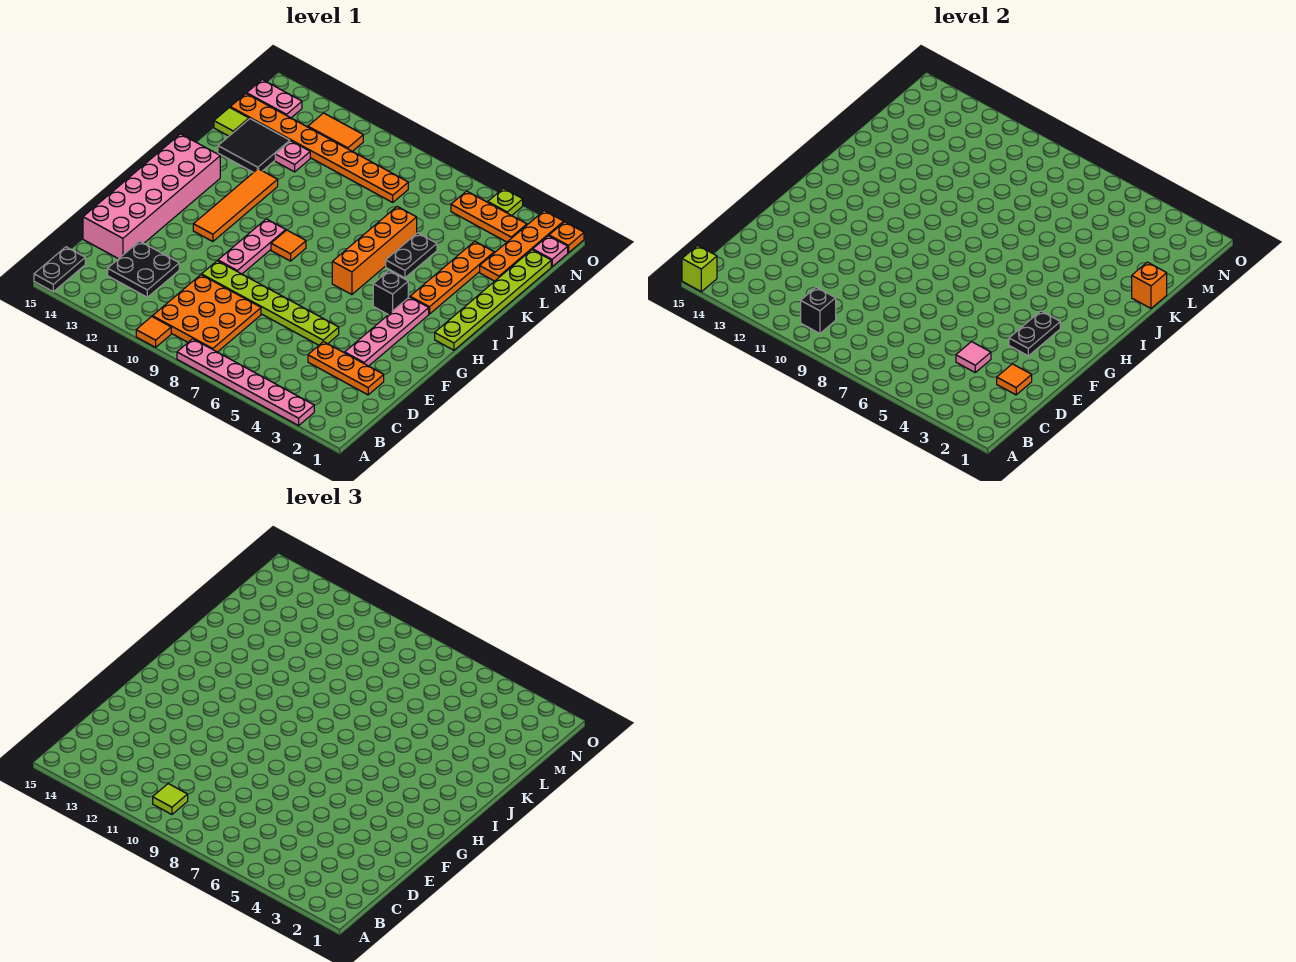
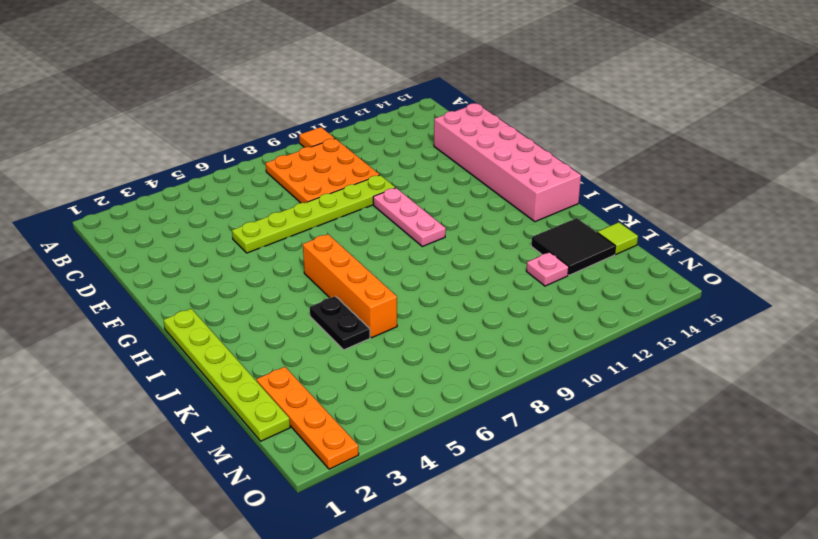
none -> pink plate A3:A8 level 1
none -> black plate A15:B15 level 1
none -> black plate C12:D13 level 1
none -> orange plate D2:D4 level 1

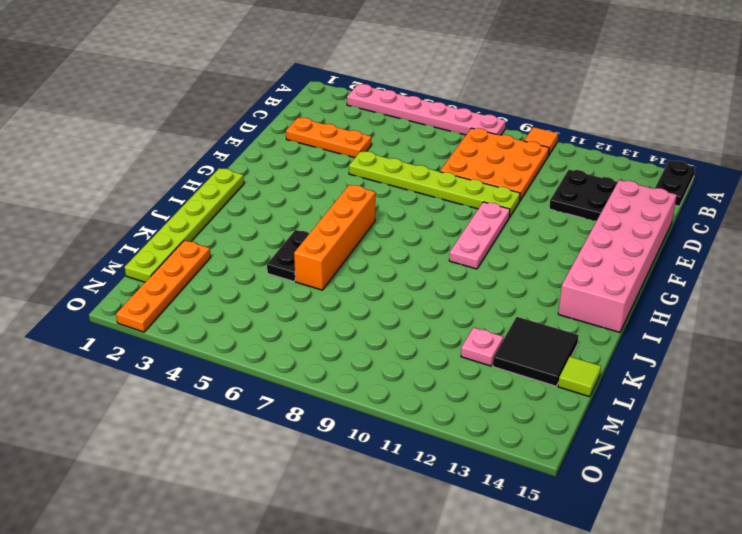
none -> pink plate E3:H3 level 1
none -> orange tile G12:J12 level 1
none -> black brick H4 level 1
none -> orange tile H9 level 1

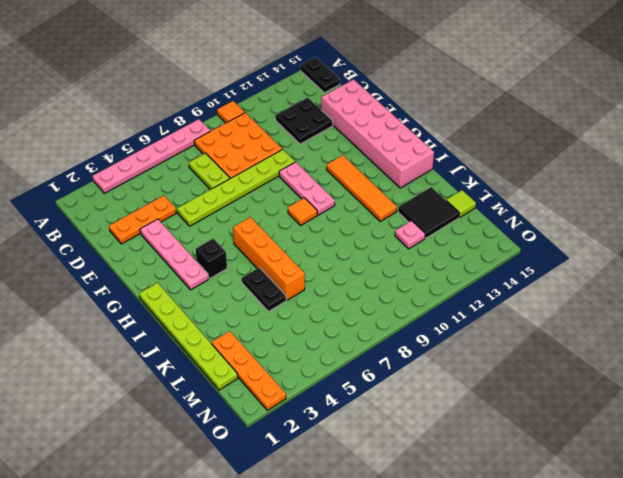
lime plate C7:D7 level 1 -> none
none -> orange plate I3:L3 level 1
none -> orange plate M8:M15 level 1
none -> pink plate N1 level 1
none -> orange plate N3:N5 level 1

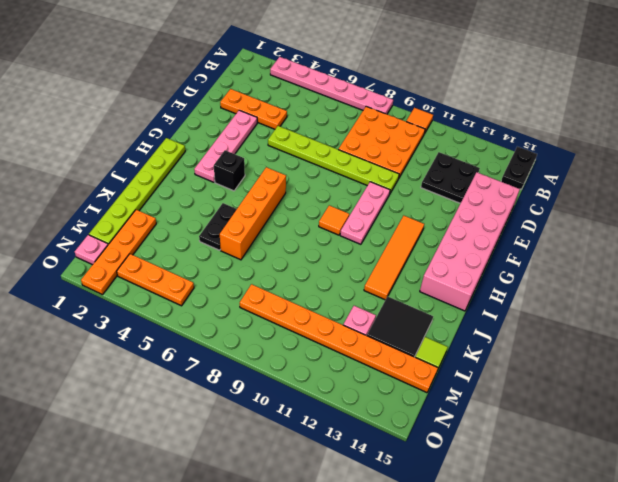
none -> orange plate I3:L3 level 1
none -> orange tile N11:N12 level 1
none -> pink plate N14:N15 level 1
none -> orange plate O1 level 1

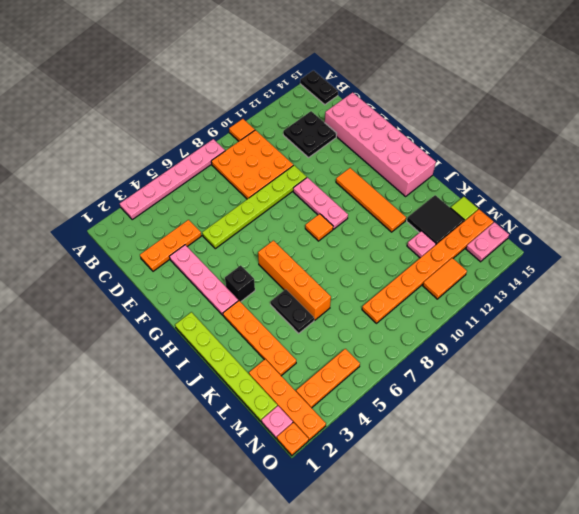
none -> lime plate O4 level 1
none -> lime brick A15 level 2
none -> black brick B10 level 2
none -> orange tile D2 level 2

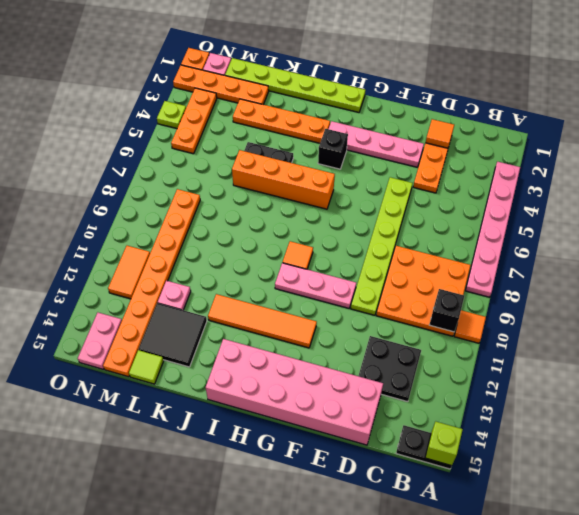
none -> pink tile D4 level 2
none -> black plate F3:G3 level 2
none -> orange brick K1 level 2
none -> lime tile B10 level 3

